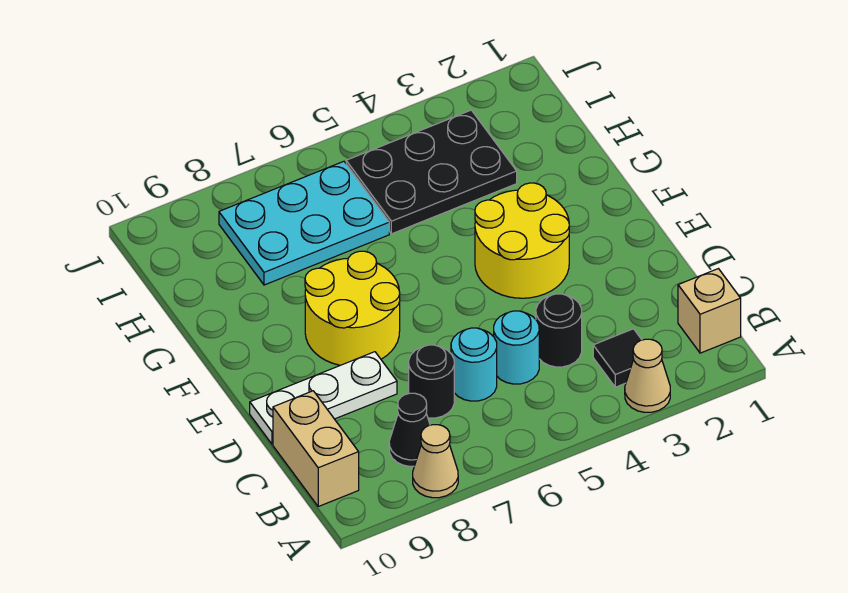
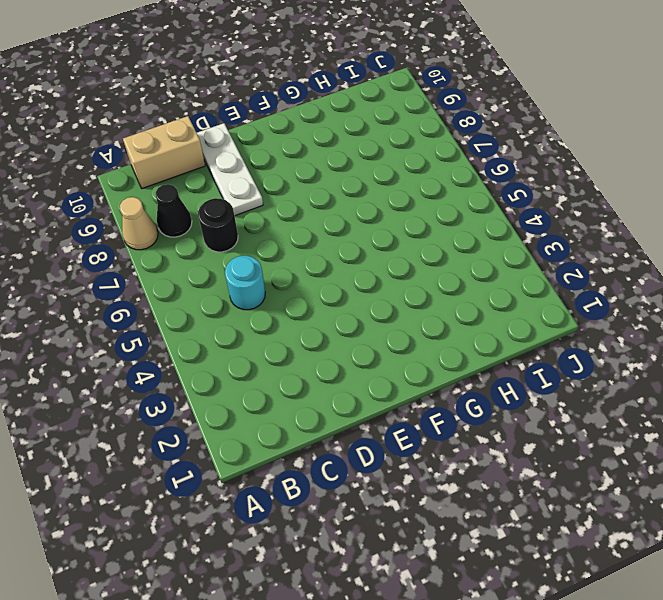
none -> tan cone A3 level 1
none -> tan brick B1 level 1
none -> black tile B3 level 1

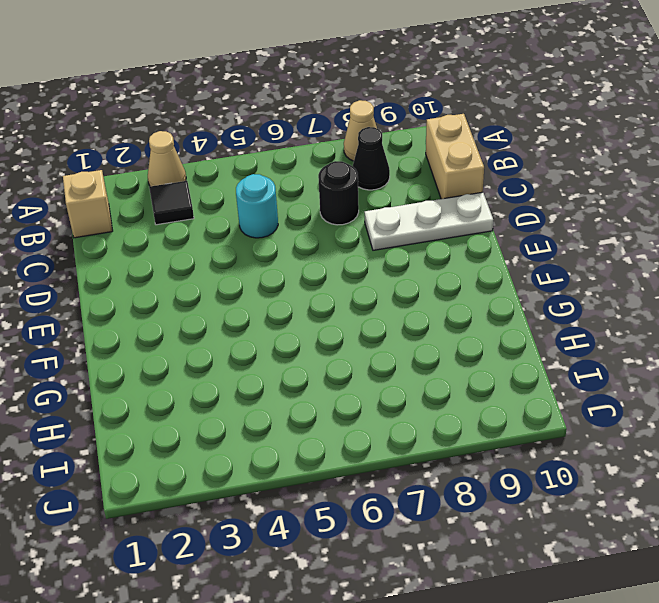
none -> black round brick C4 level 1
none -> cyan round brick C6 level 1
none -> yellow round brick E3:F4 level 1

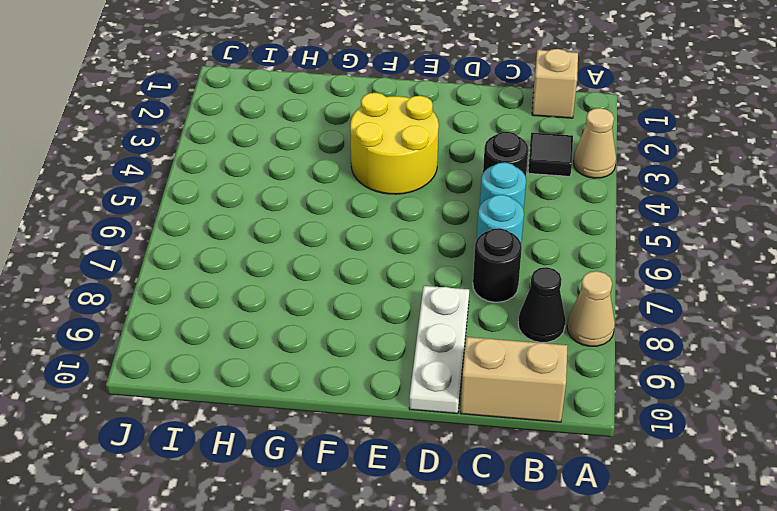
none -> yellow round brick E7:F8 level 1
none -> black plate H3:I5 level 1
none -> cyan plate H6:I8 level 1

